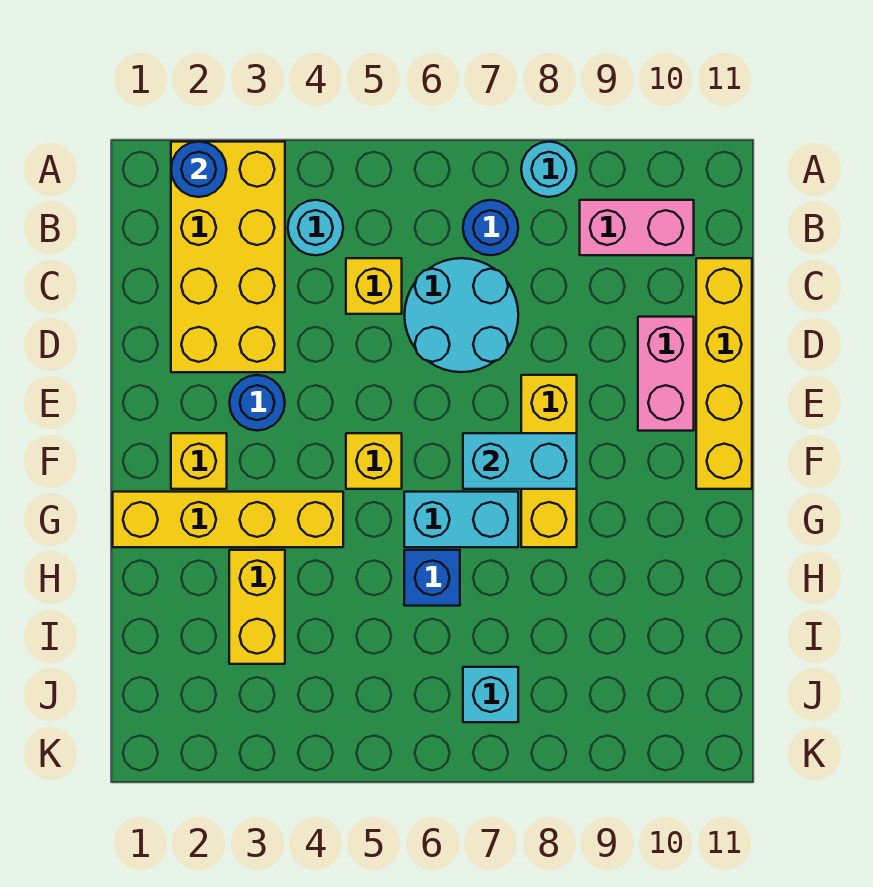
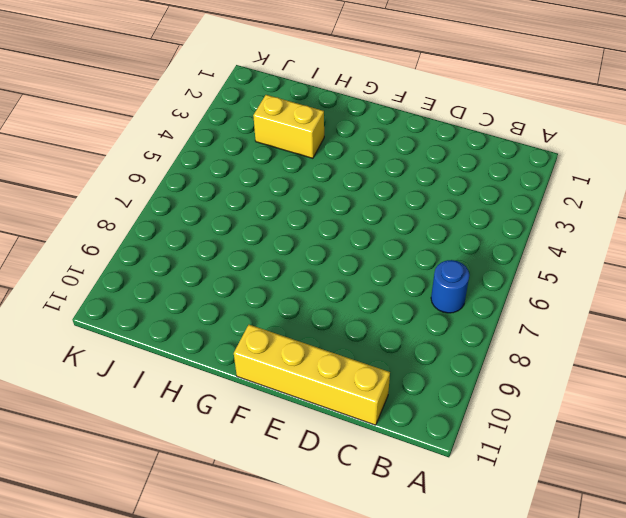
none -> yellow brick A2:D3 level 1
none -> cyan round brick A8 level 1
none -> cyan round brick B4 level 1

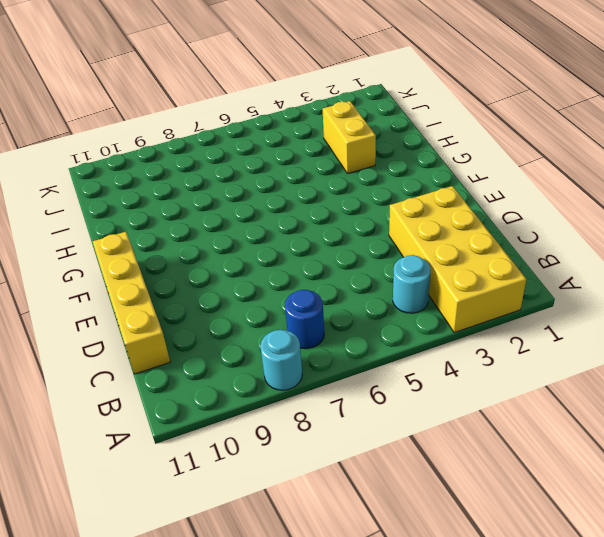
none -> pink brick B9:B10 level 1
none -> yellow brick C5 level 1
none -> cyan round brick C6:D7 level 1

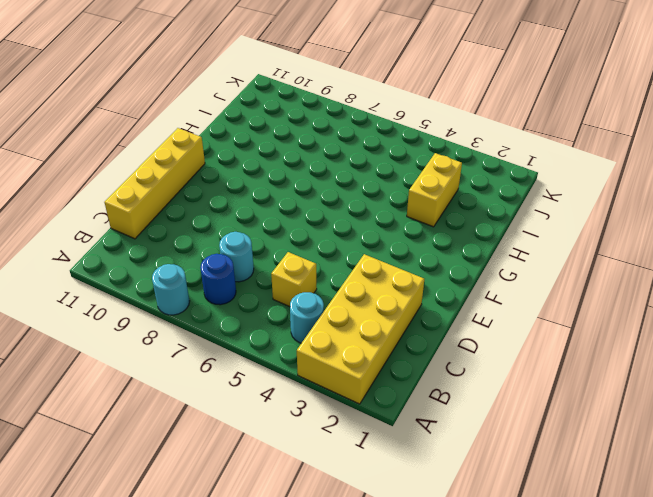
cyan round brick C7 level 1 -> cyan round brick C6:D7 level 1
none -> pink brick B9:B10 level 1
none -> pink brick D10:E10 level 1
none -> blue round brick E3 level 1

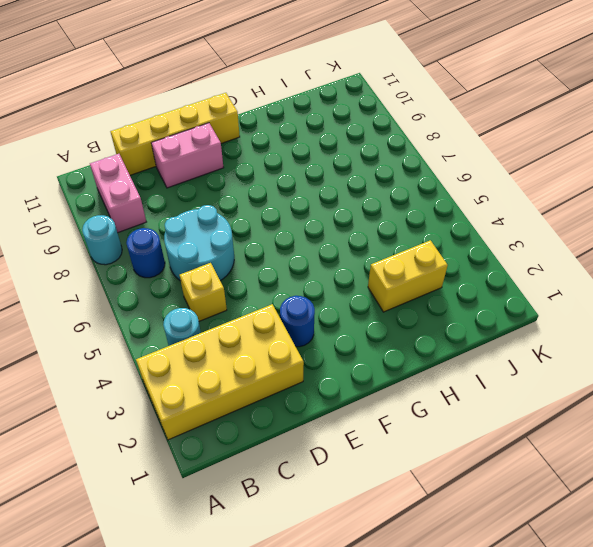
none -> yellow brick E8:G8 level 1
none -> yellow brick F2 level 1
none -> yellow brick F5 level 1

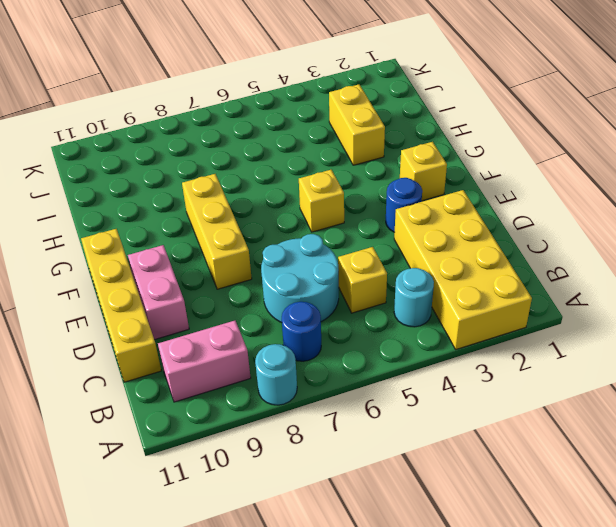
none -> yellow brick G1:G4 level 1
none -> cyan brick G6:G7 level 1
none -> blue brick H6 level 1

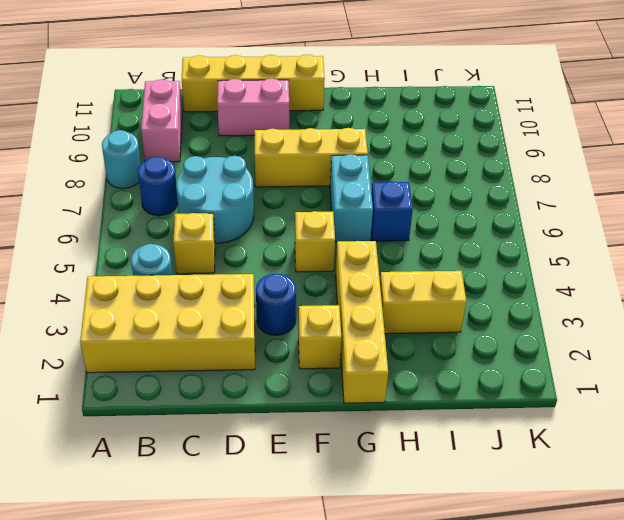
none -> cyan brick J7 level 1
none -> blue round brick A2 level 2
none -> cyan brick F7:F8 level 2

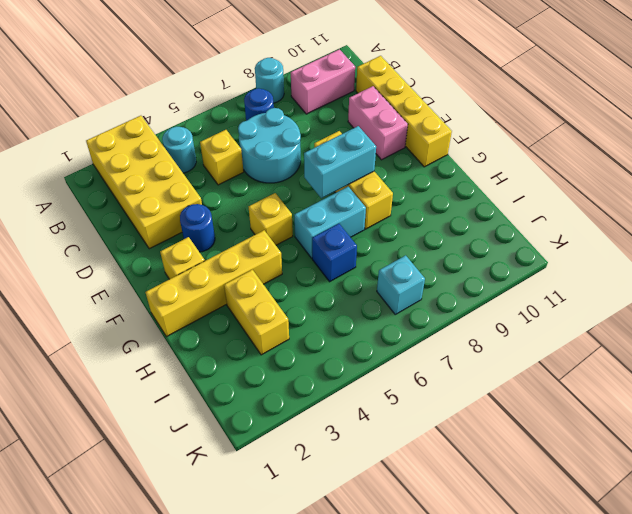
none -> blue round brick A2 level 2

